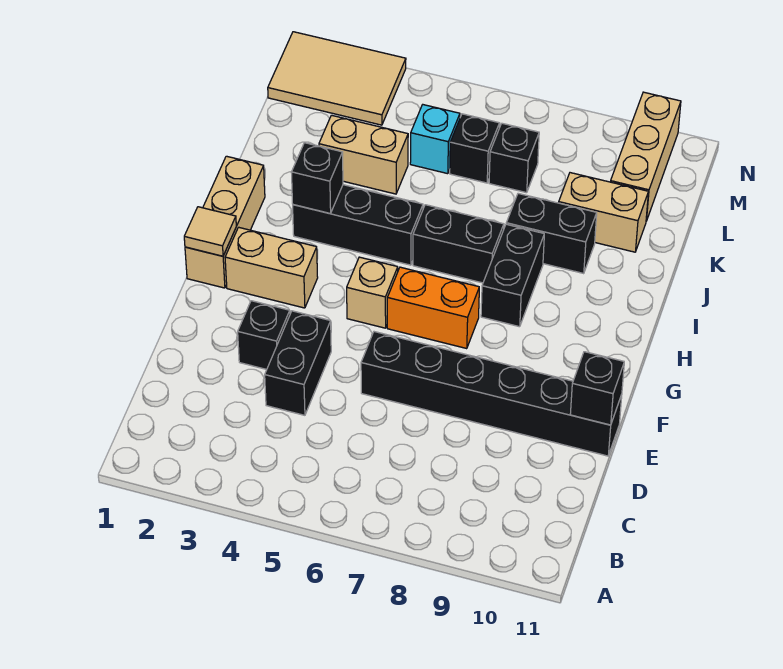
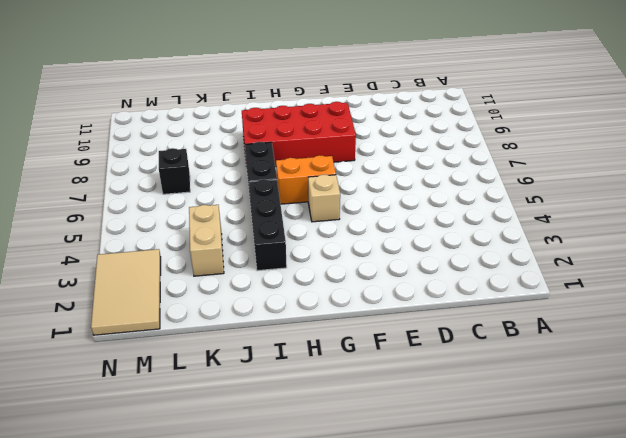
red brick F8:I9 level 1 -> black brick H8:I8 level 1
orange brick G6:H6 level 1 -> orange brick G6:G7 level 1
none -> black brick D4:E4 level 1
none -> black brick E3 level 1
none -> black brick E6:E11 level 1

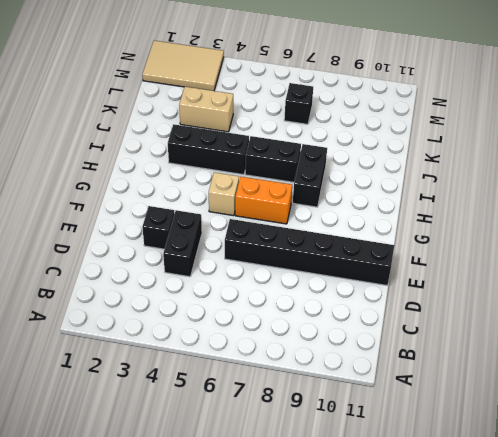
none -> tan brick G1:I1 level 1
none -> tan brick G2:G3 level 1
none -> black brick J8:J9 level 1

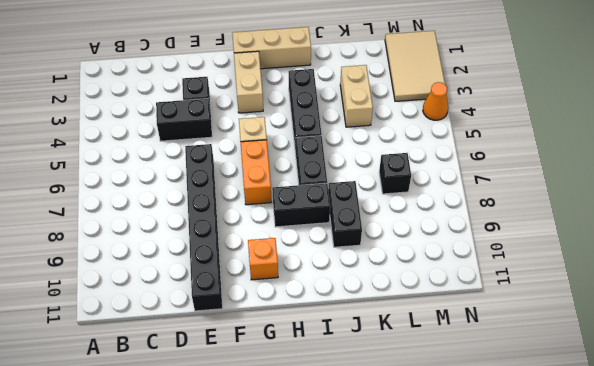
orange brick G10 level 1 -> none
orange cone N4 level 1 -> none
none -> tan brick K9:K10 level 1
none -> cyan brick L5 level 1
none -> black brick L6 level 1

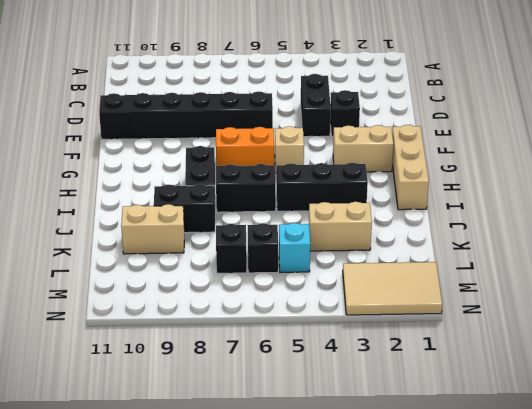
none -> tan brick L10:N10 level 1
none -> black brick E11 level 2
none -> tan tile G1 level 2

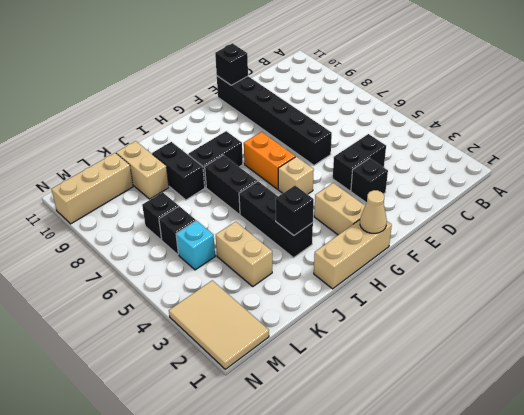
tan cone G1 level 2 -> tan tile G1 level 2

